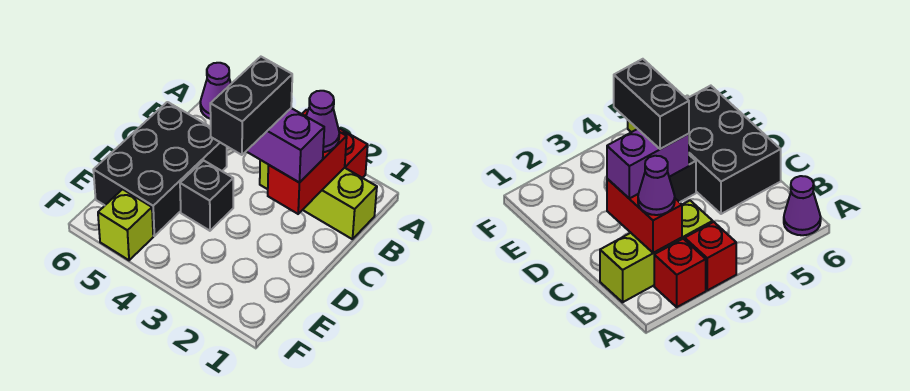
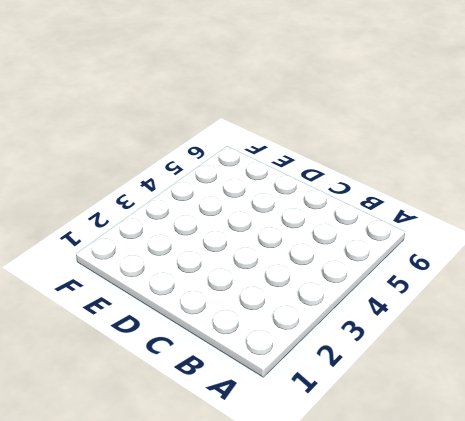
none -> red brick A2 level 1
none -> red brick A3 level 1

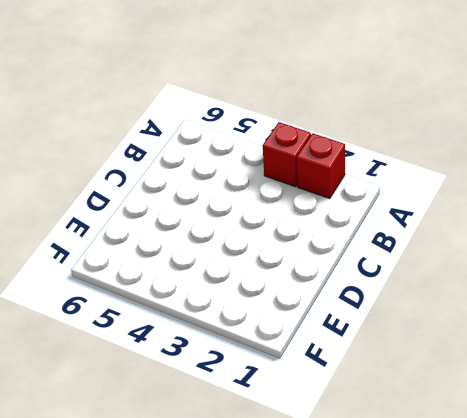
none -> purple cone A6 level 1
none -> lime brick B1:B3 level 1

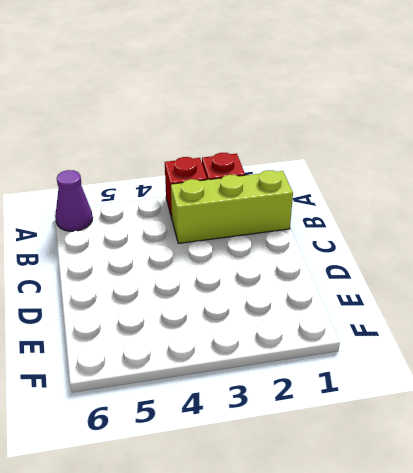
none -> black brick C5:E6 level 1
none -> black brick D4 level 1

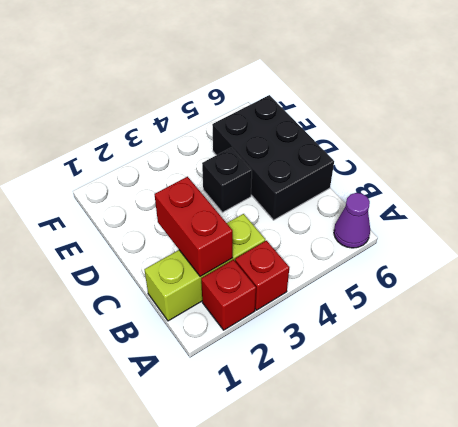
none -> lime brick F5 level 1
none -> purple cone B2 level 3

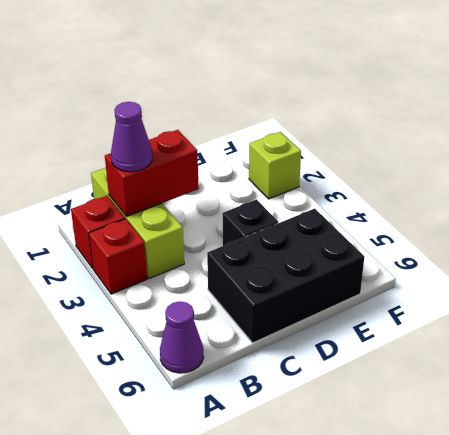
lime brick F2 level 1 -> lime brick F5 level 1
none -> purple brick C2:C3 level 3
none -> black brick C3:D3 level 4

